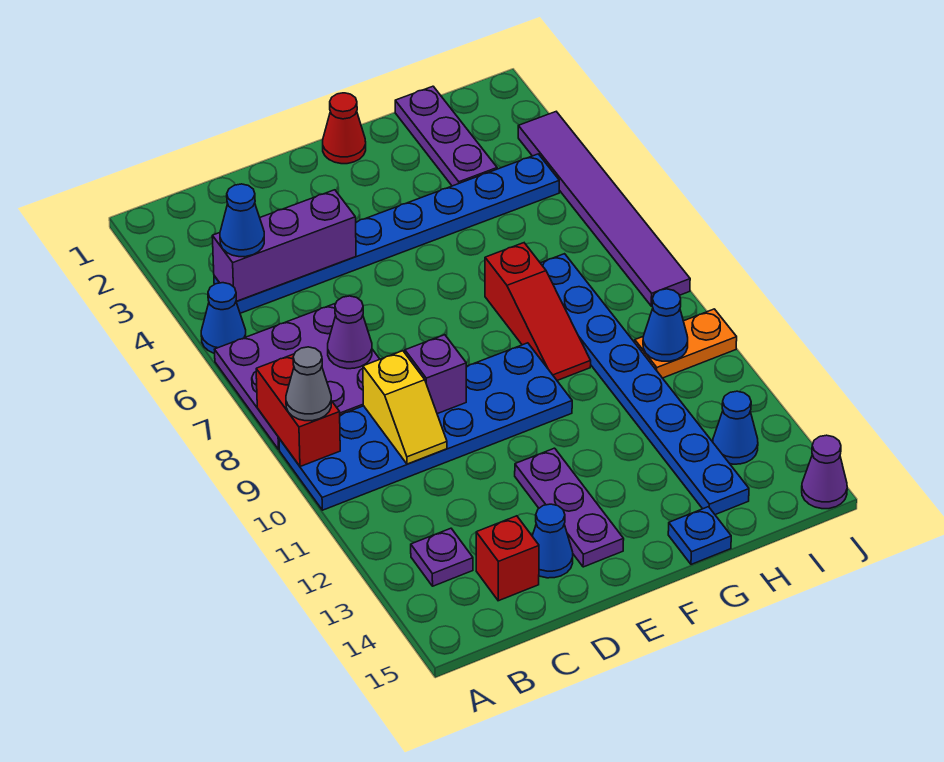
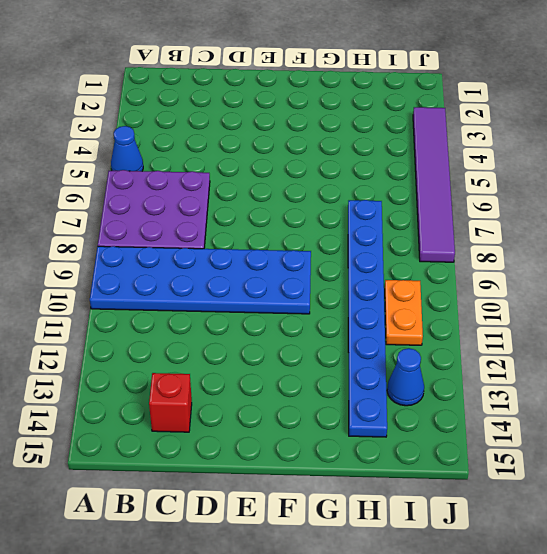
orange plate I10:I11 level 1 -> orange plate I10:J10 level 1
none -> blue plate B4:I4 level 1
none -> purple plate B13 level 1
none -> blue cone D14 level 1

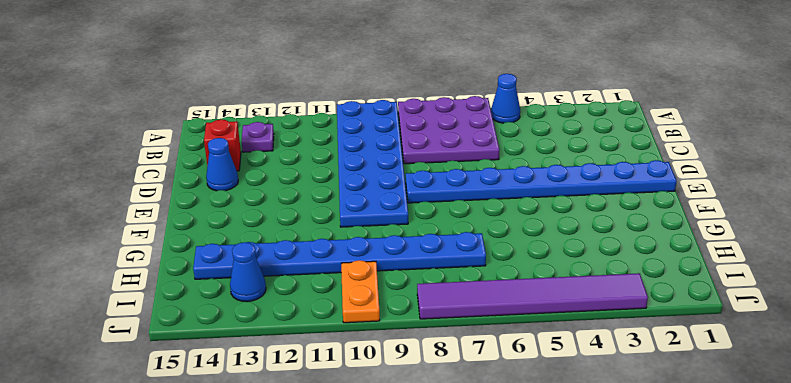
blue plate E1:E8 level 1 -> blue plate B4:I4 level 1
none -> purple plate E12:E14 level 1
none -> red cone F1 level 1
none -> red slope G7:G9 level 1 top 7

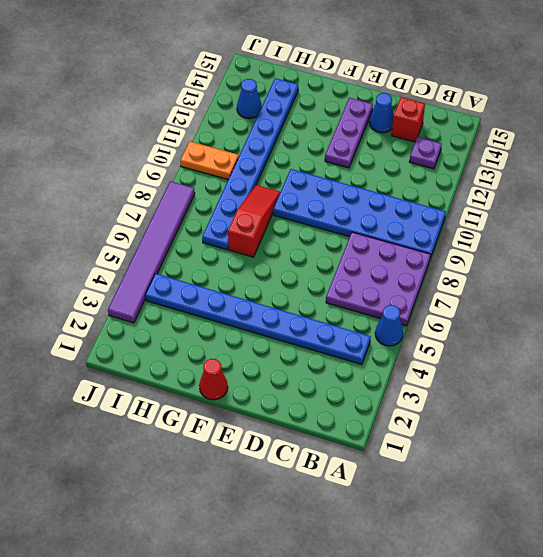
none -> blue plate G15 level 1
none -> purple plate H1:H3 level 1
none -> purple cone J15 level 1

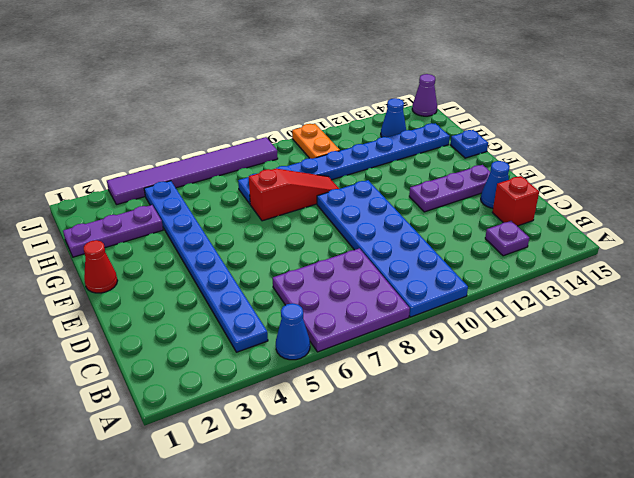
none -> red brick A8:A9 level 2
none -> purple brick B4:D4 level 2
none -> purple cone C7 level 2

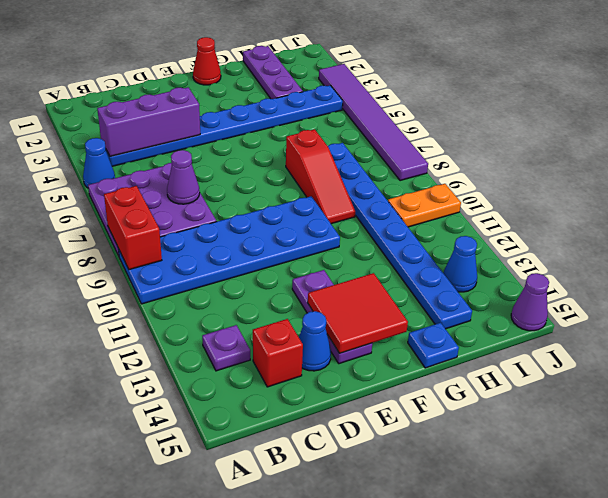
red tile E13:F14 level 2 -> none
none -> yellow slope C9:C10 level 2 top 9
none -> purple brick D9 level 2
none -> blue cone I10 level 2

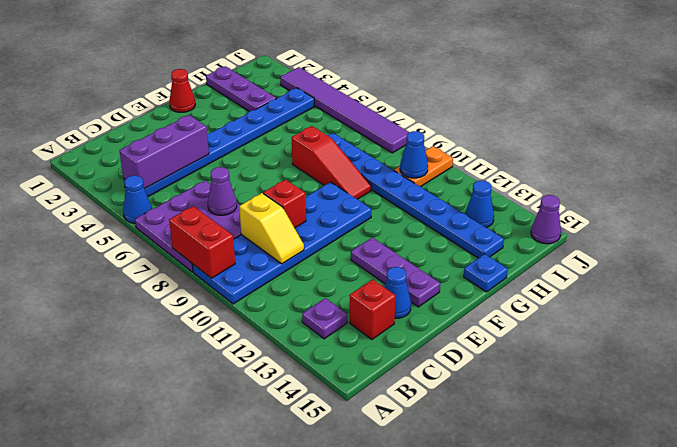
red brick D9 level 2 -> purple brick D9 level 2
none -> grey cone A9 level 3
none -> blue cone B4 level 3

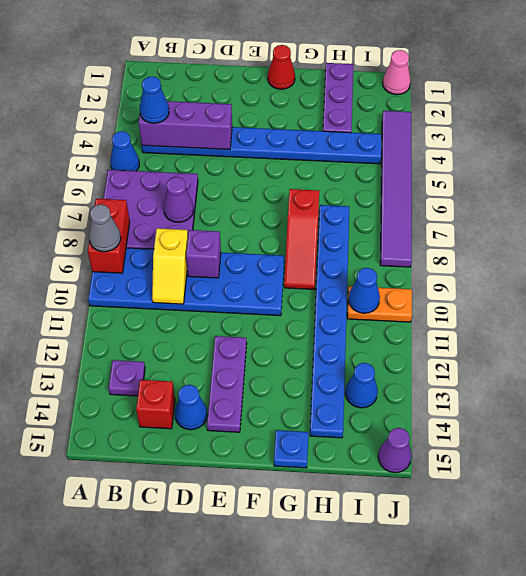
pink cone J1 level 1 -> none

